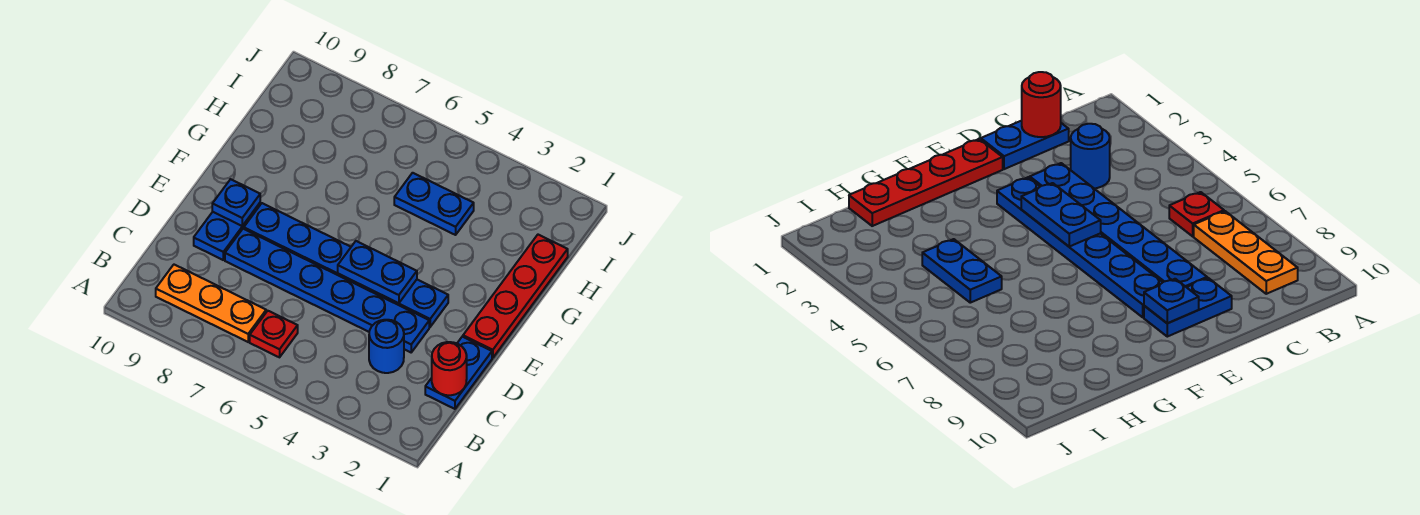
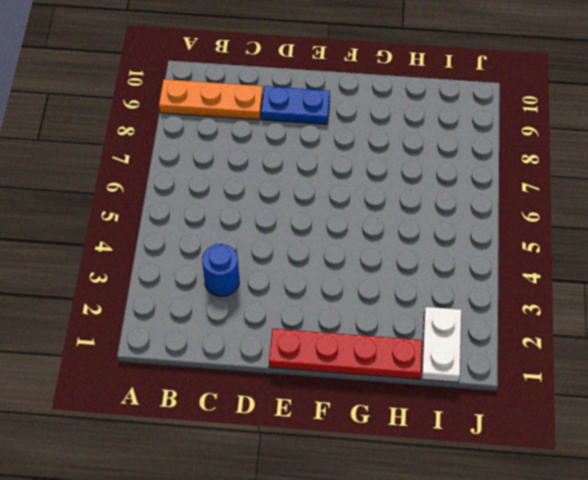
orange plate A9:C9 level 1 -> orange plate B7:B9 level 1
white plate I1:I2 level 1 -> none
none -> red plate B6 level 1
none -> blue plate C1:D1 level 1
none -> blue plate D3:D8 level 1

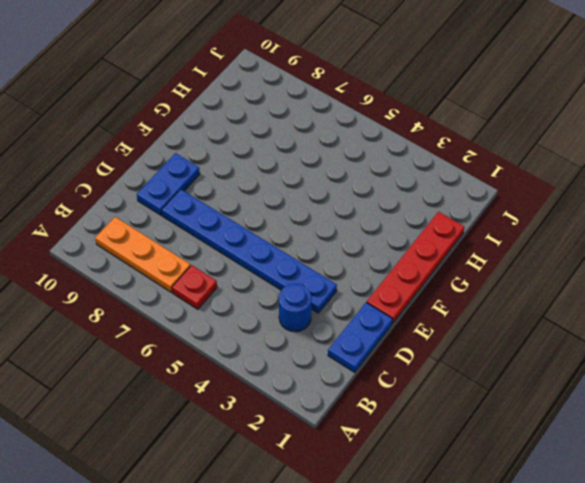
none -> blue plate E3:E8 level 1
none -> blue plate H4:H5 level 1
none -> red round brick C1 level 2

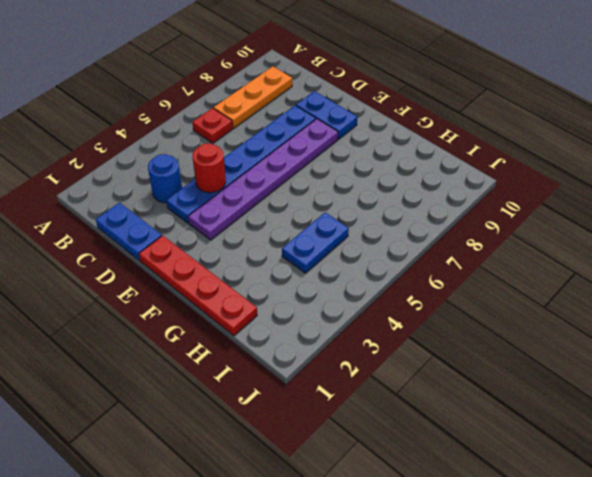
red round brick D4 level 2 -> red round brick C1 level 2
purple plate E3:E8 level 1 -> blue plate E3:E8 level 1
none -> blue plate E4:E5 level 2
none -> blue plate E9 level 2

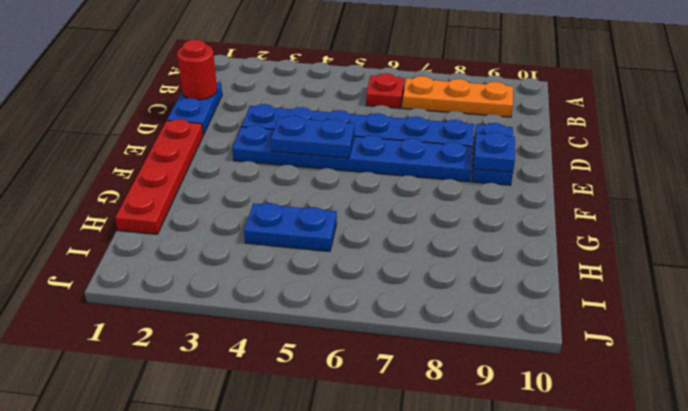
none -> blue round brick C3 level 1

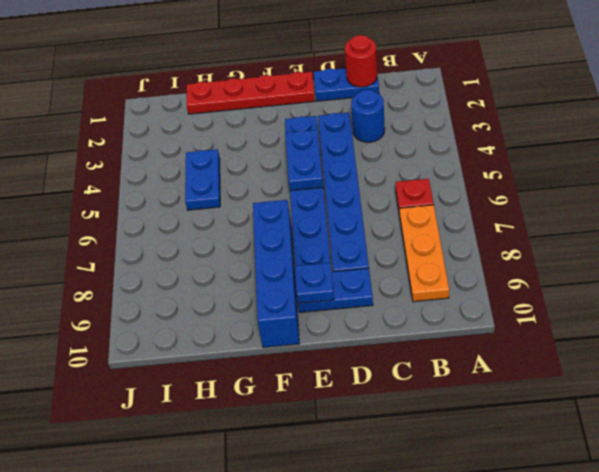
blue brick F7:F10 level 1 -> none

